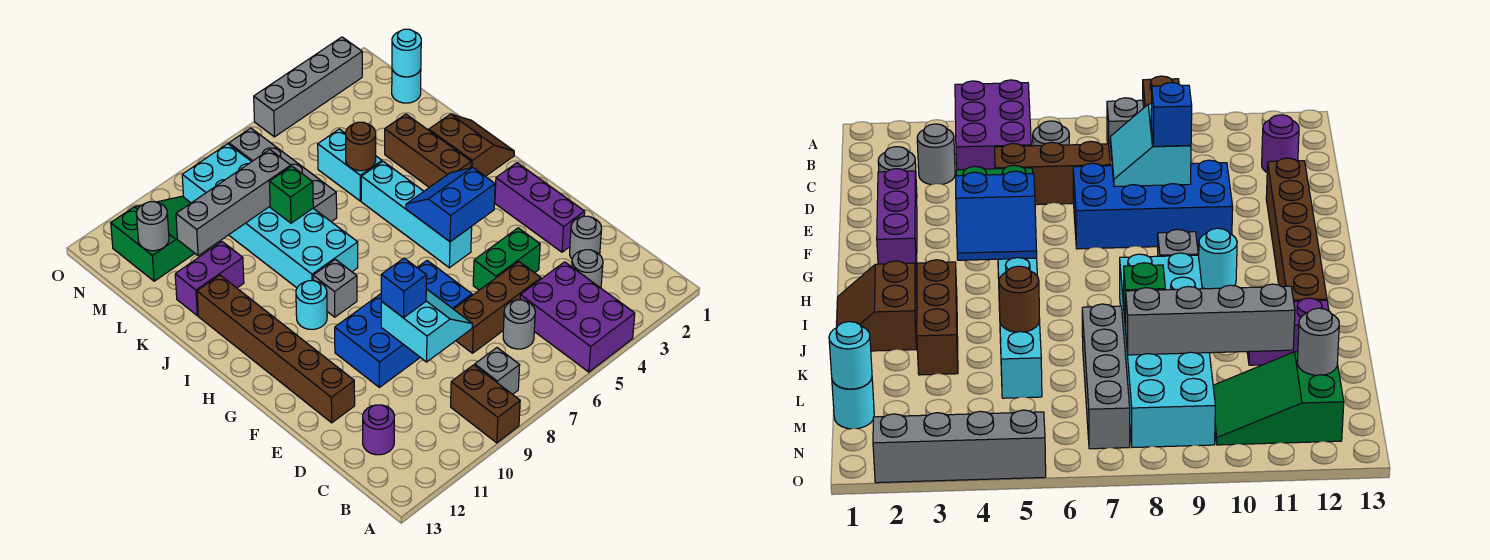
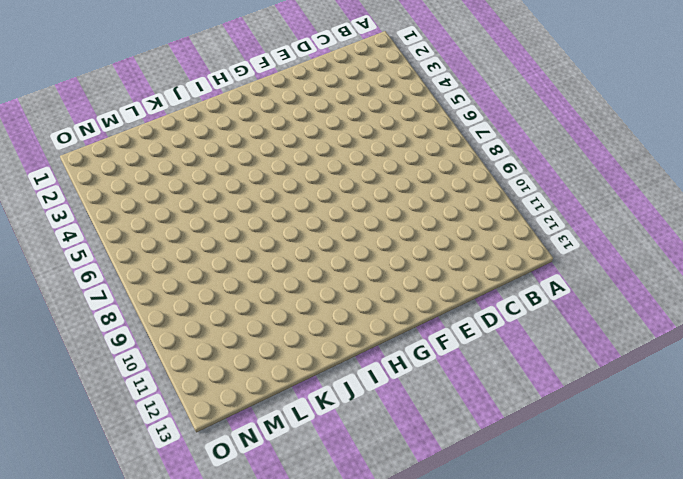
none -> purple brick A4:C5 level 1
none -> brown brick A9:B9 level 1
none -> grey brick B8 level 1
none -> grey round brick C3 level 1

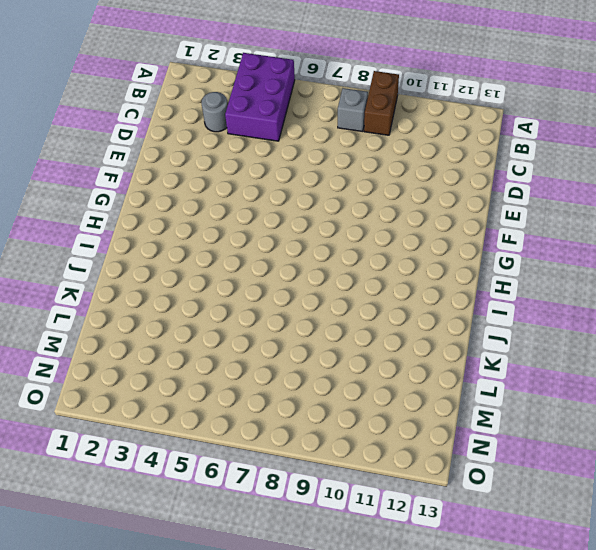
none -> grey round brick C6 level 1
none -> purple round brick C12 level 1
none -> grey round brick D2 level 1
none -> brown brick D5:D7 level 1

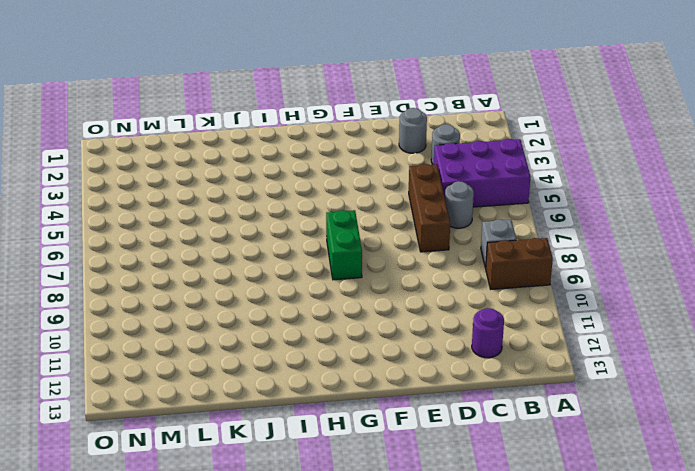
green brick G7:G8 level 1 -> green brick E4:E5 level 1
none -> purple brick E2:G2 level 1
none -> blue brick E7:F10 level 1
none -> brown brick E12:J12 level 1
none -> cyan brick G5:J5 level 1

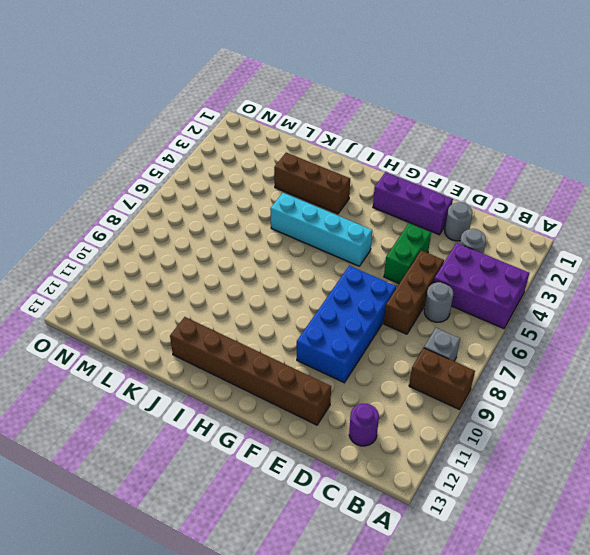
none -> grey brick H9 level 1
none -> cyan round brick H10 level 1
none -> brown slope I1:J2 level 1 top 2
none -> cyan brick I8:N9 level 1

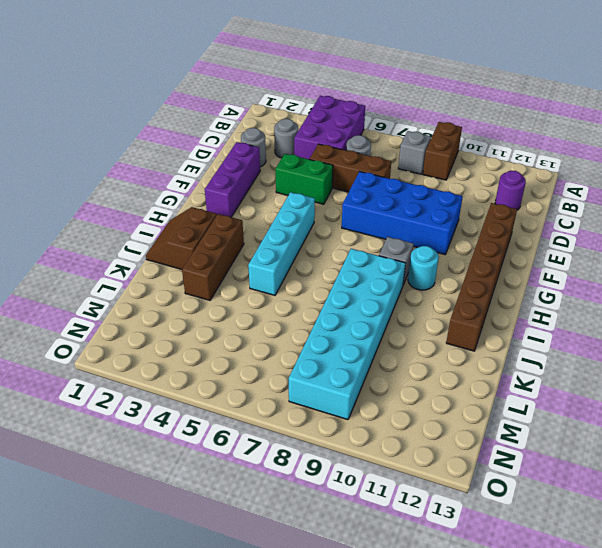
none -> cyan brick K5:L5 level 1
none -> grey brick K7:N7 level 1
none -> purple brick K11:K12 level 1
none -> cyan round brick M1 level 1

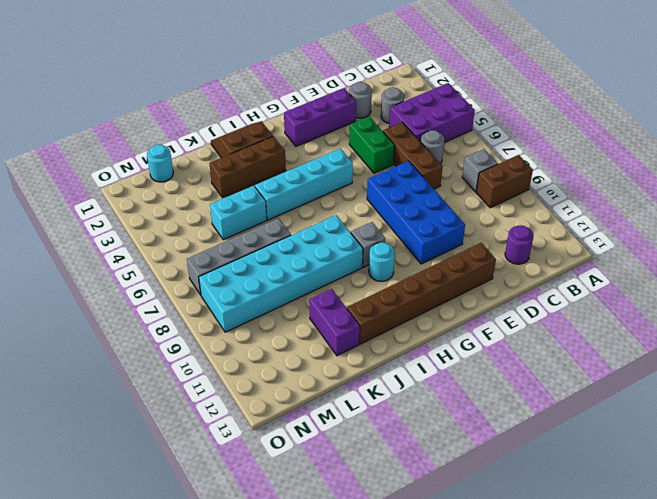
none -> green slope M10:N12 level 1 top 12
none -> grey brick O2:O5 level 1
none -> cyan slope D8:E9 level 2 top 9
none -> blue slope G4:H5 level 2 top G

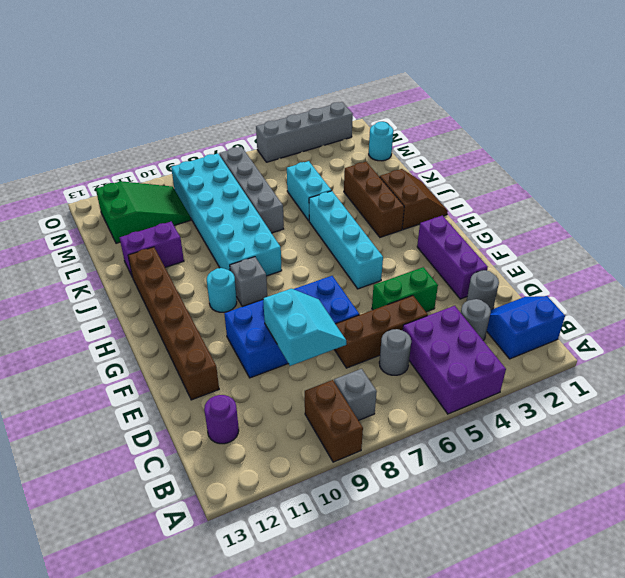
blue slope B1:C2 level 1 top B -> blue slope G4:H5 level 2 top G
none -> brown round brick K5 level 2
none -> green brick K8 level 2
none -> grey brick L8:L11 level 2
none -> cyan round brick M1 level 2

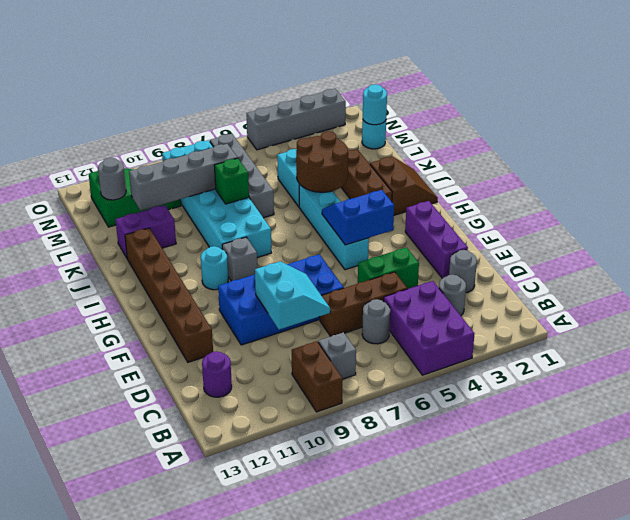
brown round brick J4:K5 level 2 -> brown round brick K5 level 2
none -> blue brick E9 level 3

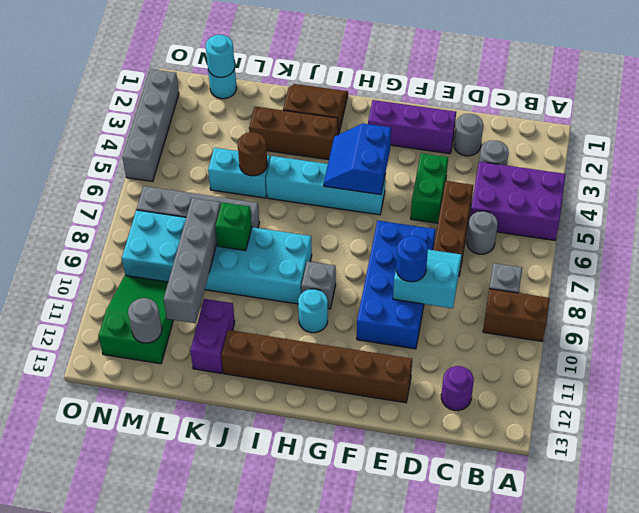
blue round brick E9 level 3 -> blue brick E9 level 3

